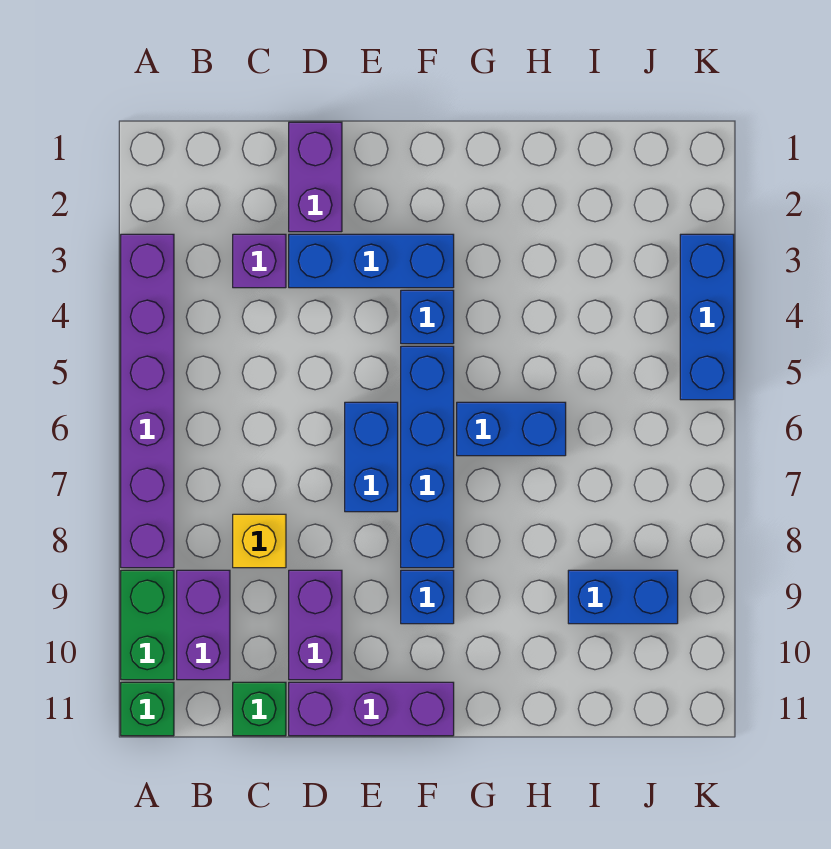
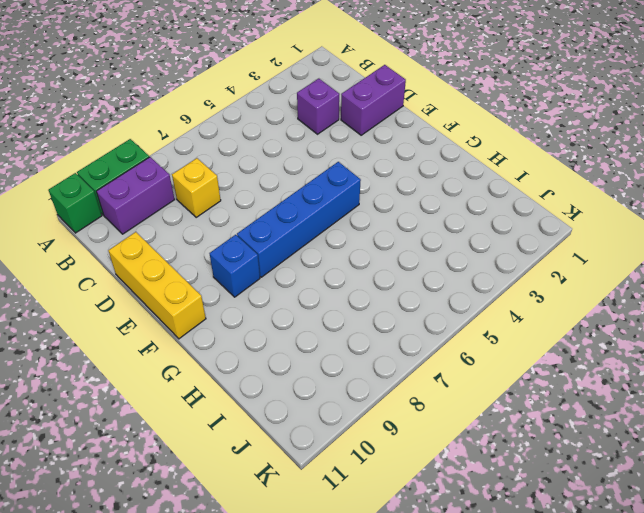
yellow brick D11:F11 level 1 -> purple brick D11:F11 level 1
none -> purple brick A3:A8 level 1
none -> green brick C11 level 1
none -> blue brick D3:F3 level 1

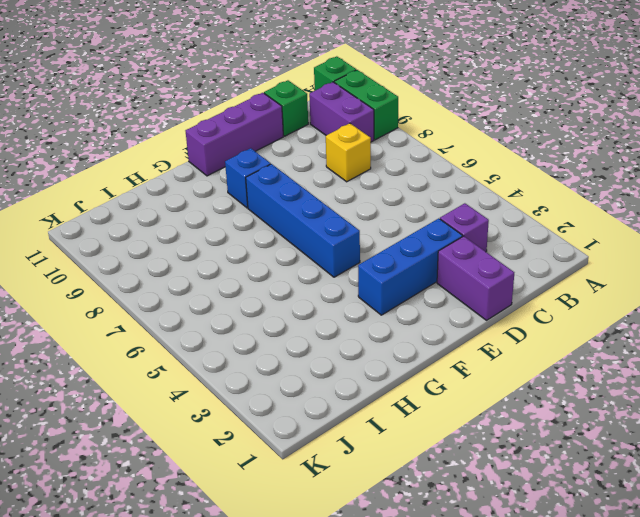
none -> purple brick A3:A8 level 1
none -> purple brick D9:D10 level 1
none -> blue brick E6:E7 level 1

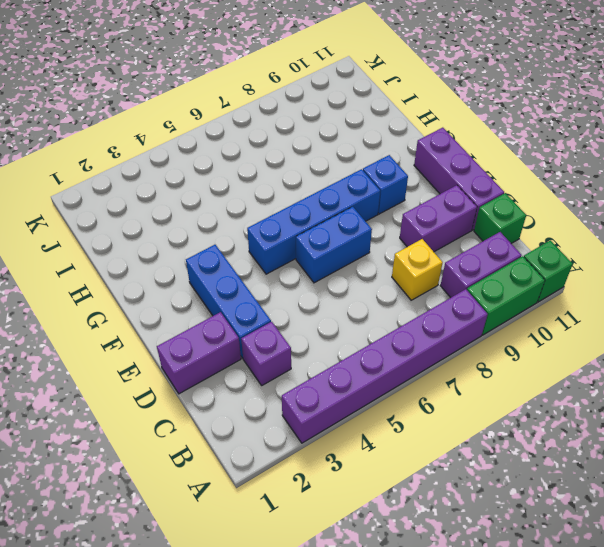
none -> blue brick F4 level 1
none -> blue brick G6:H6 level 1
none -> blue brick I9:J9 level 1

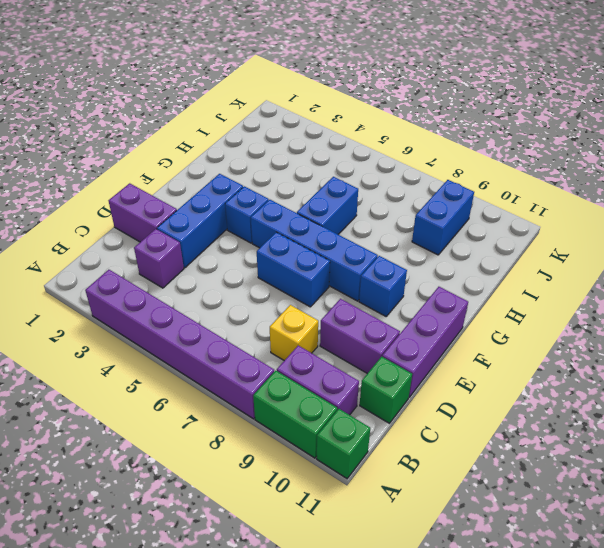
none -> blue brick K3:K5 level 1

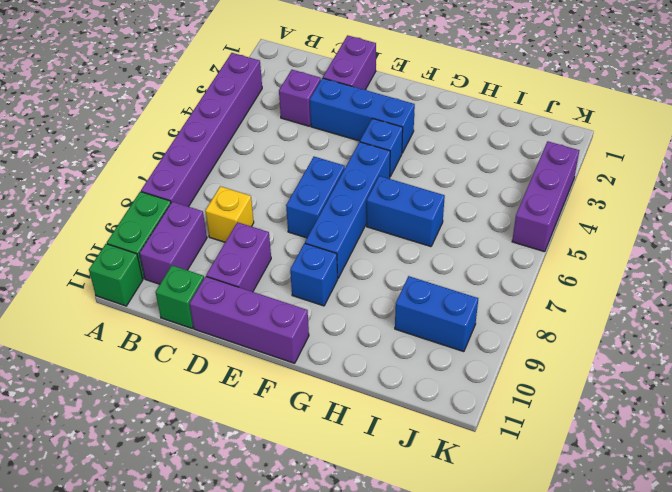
purple brick K3:K5 level 1 -> blue brick K3:K5 level 1

